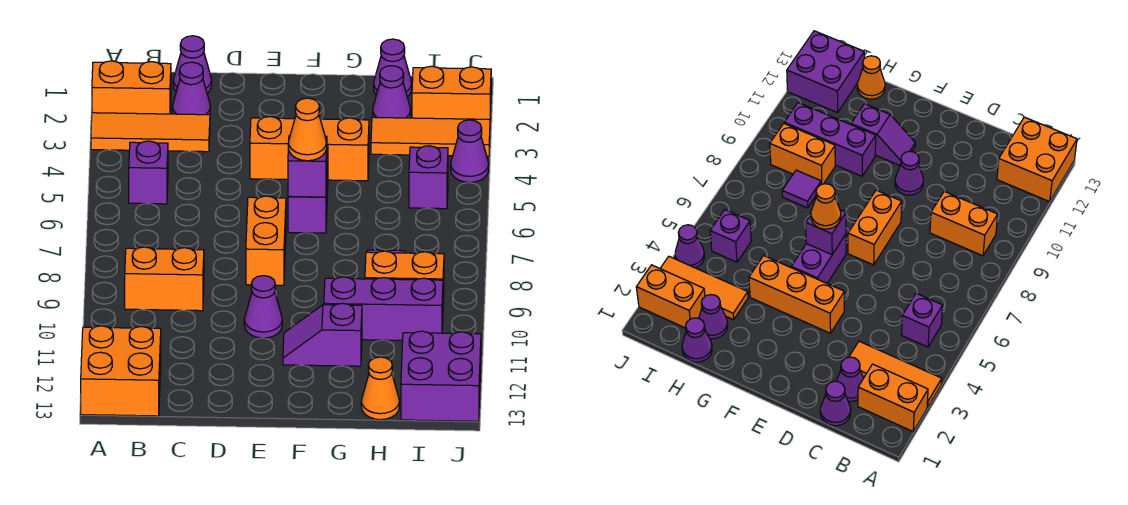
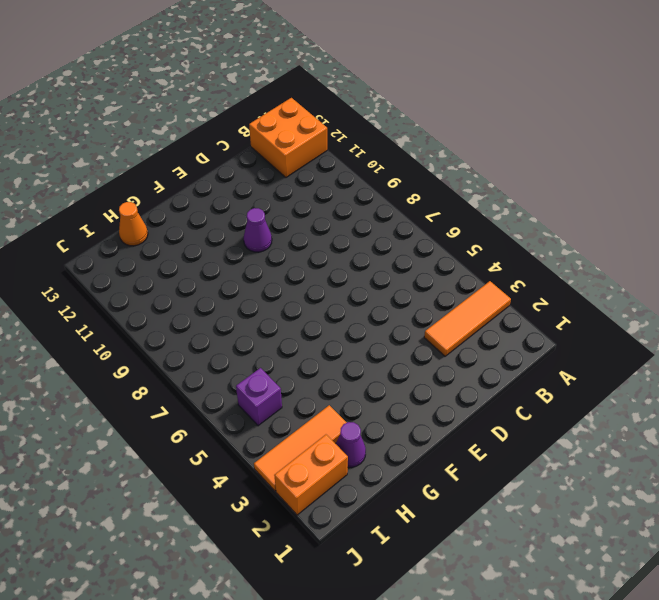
none -> orange brick A2:B2 level 1
none -> purple brick B5 level 1
none -> orange brick B9:C9 level 1

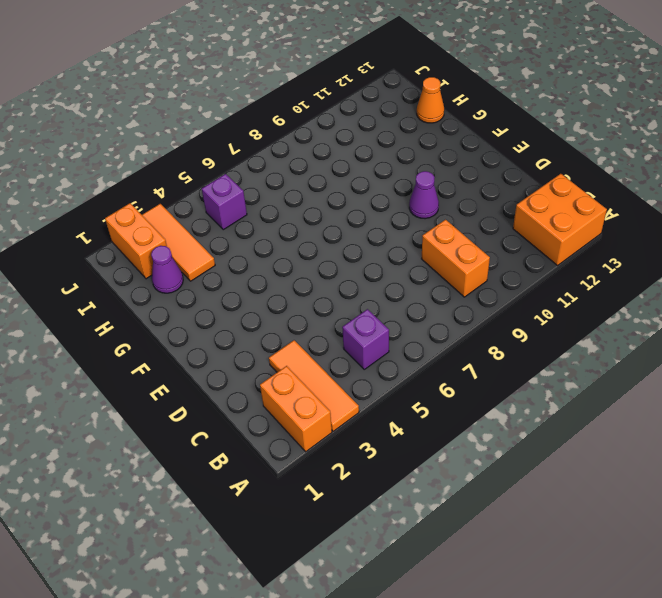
none -> purple cone C1 level 1
none -> purple cone C2 level 1
none -> orange brick E4:G4 level 1

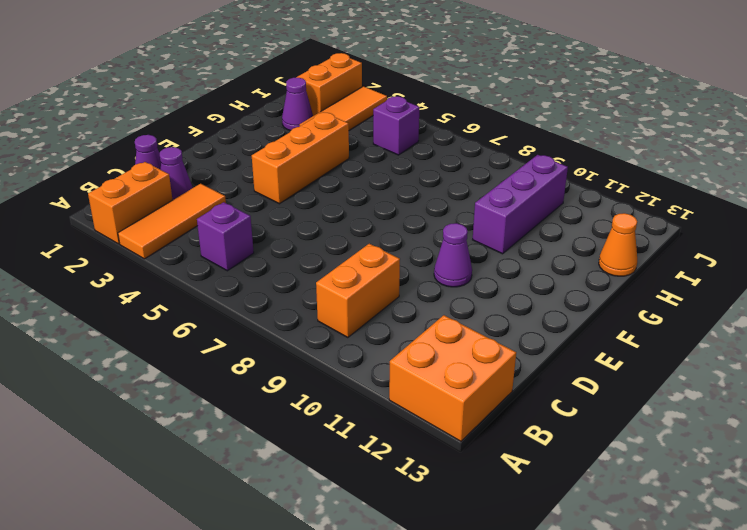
none -> orange brick E7:E8 level 1
none -> purple brick F5:F6 level 1
none -> purple slope F11:G11 level 1 top G

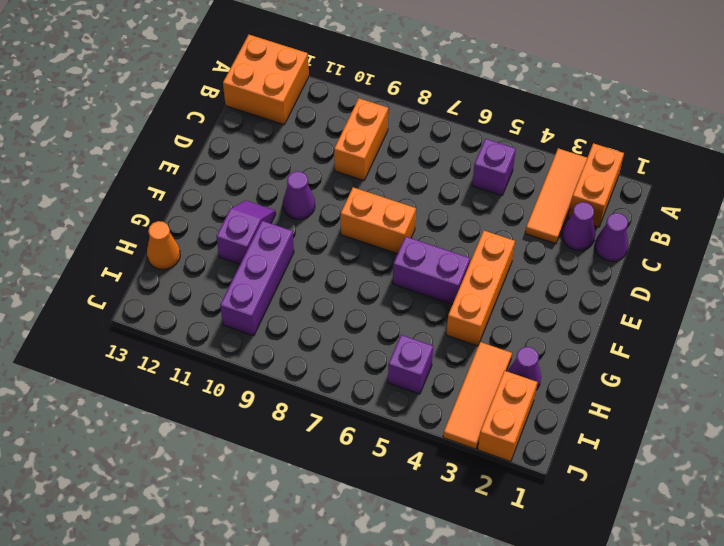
none -> purple cone H1 level 1
none -> purple tile H8 level 1
none -> orange brick H9:I9 level 1

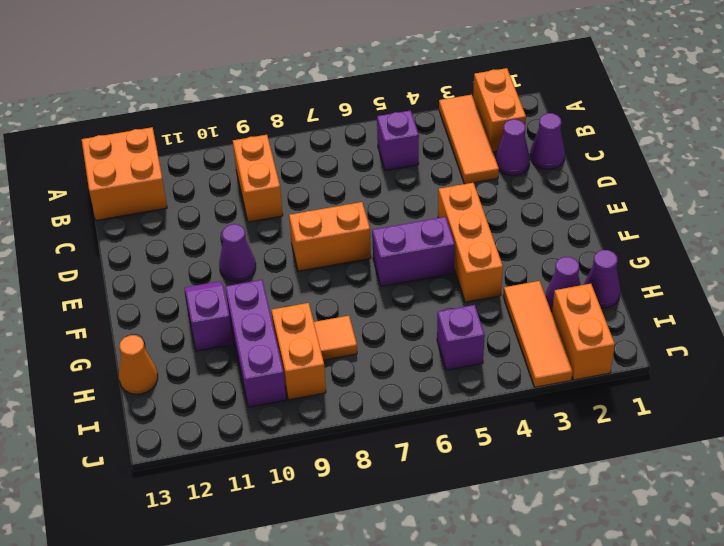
orange tile H8 level 1 -> purple tile H8 level 1
none -> purple brick I12:J13 level 1
none -> purple cone J4 level 1
none -> purple brick F6 level 2

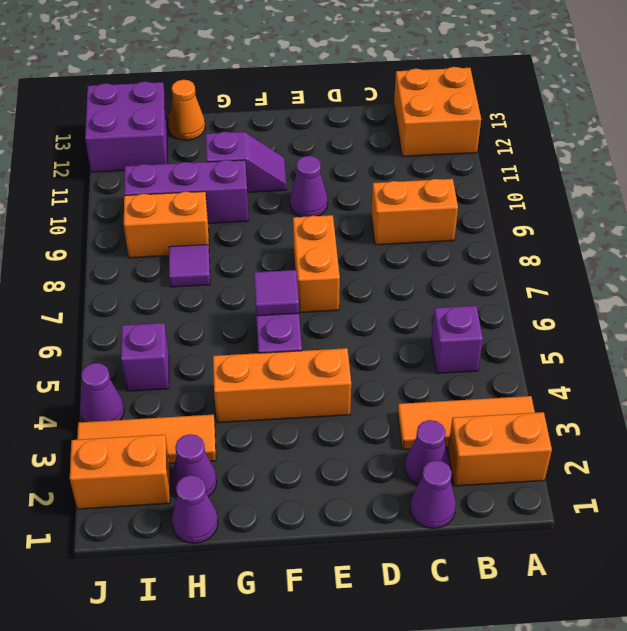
purple tile F6 level 2 -> purple brick F6 level 2
none -> orange cone F6 level 3

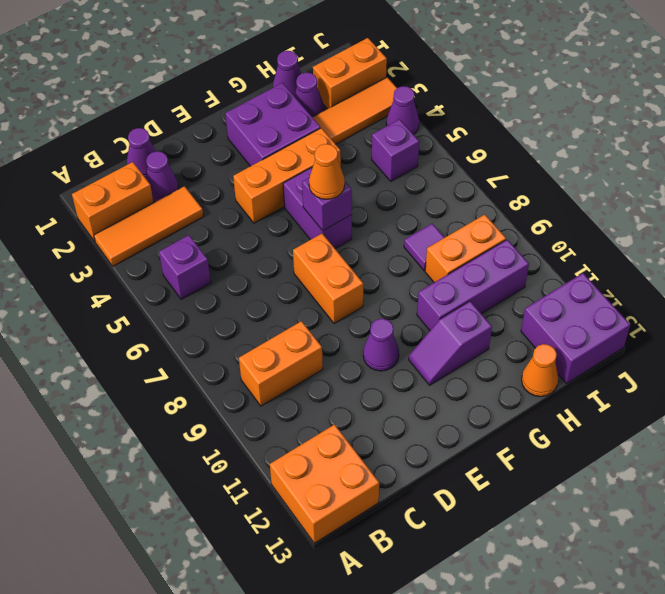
purple brick F2:G3 level 1 -> none

